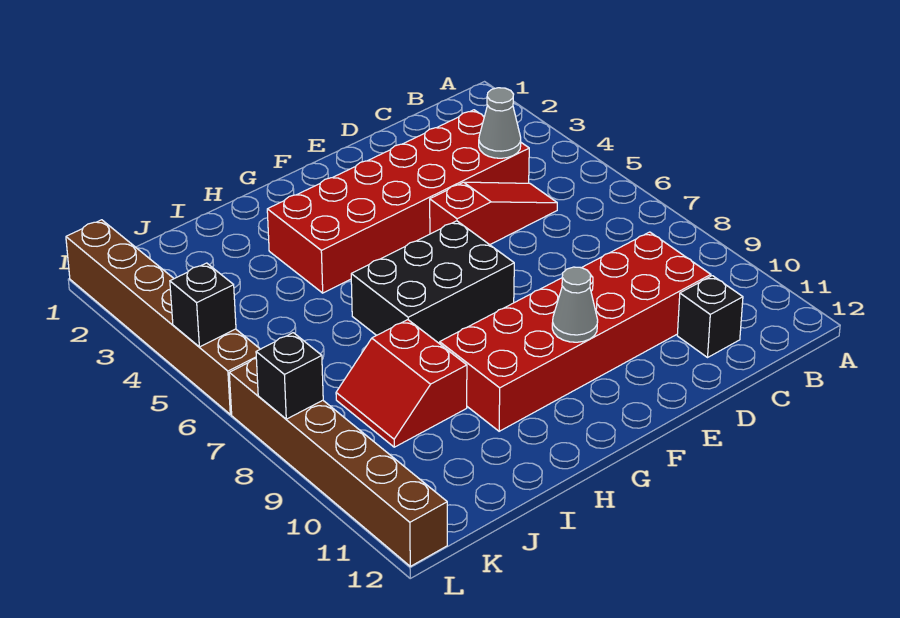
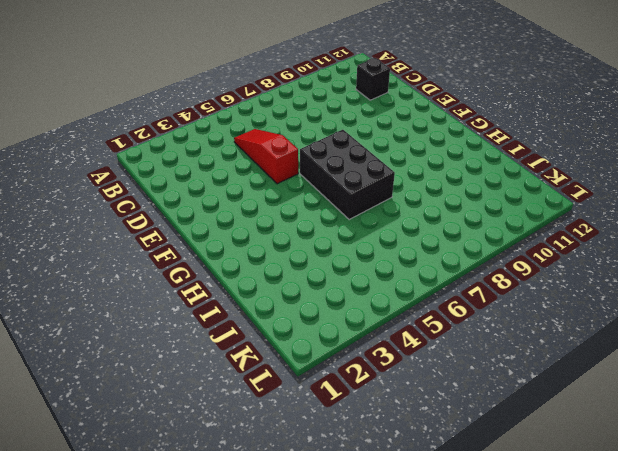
none -> red brick C3:H4 level 1
none -> red brick C9:H10 level 1
none -> red slope I8:J9 level 1 top I

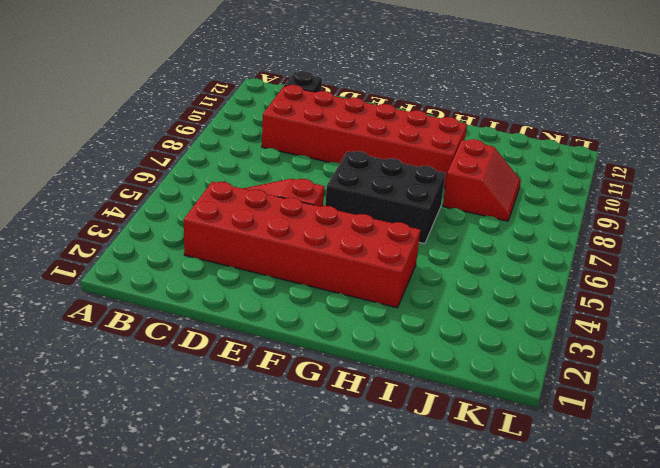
none -> brown brick L1:L6 level 1
none -> brown brick L7:L12 level 1
none -> grey cone C4 level 2

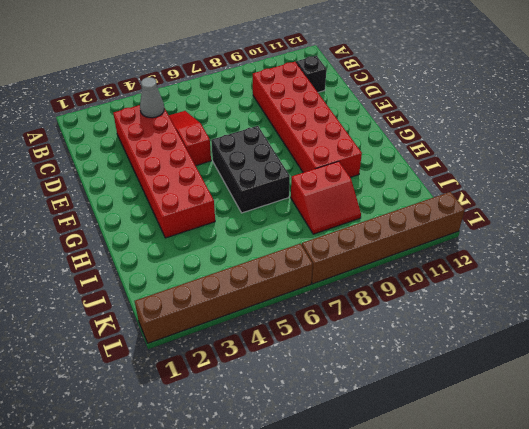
none -> grey cone F10 level 2
none -> black brick L5 level 2
none -> black brick L8 level 2

